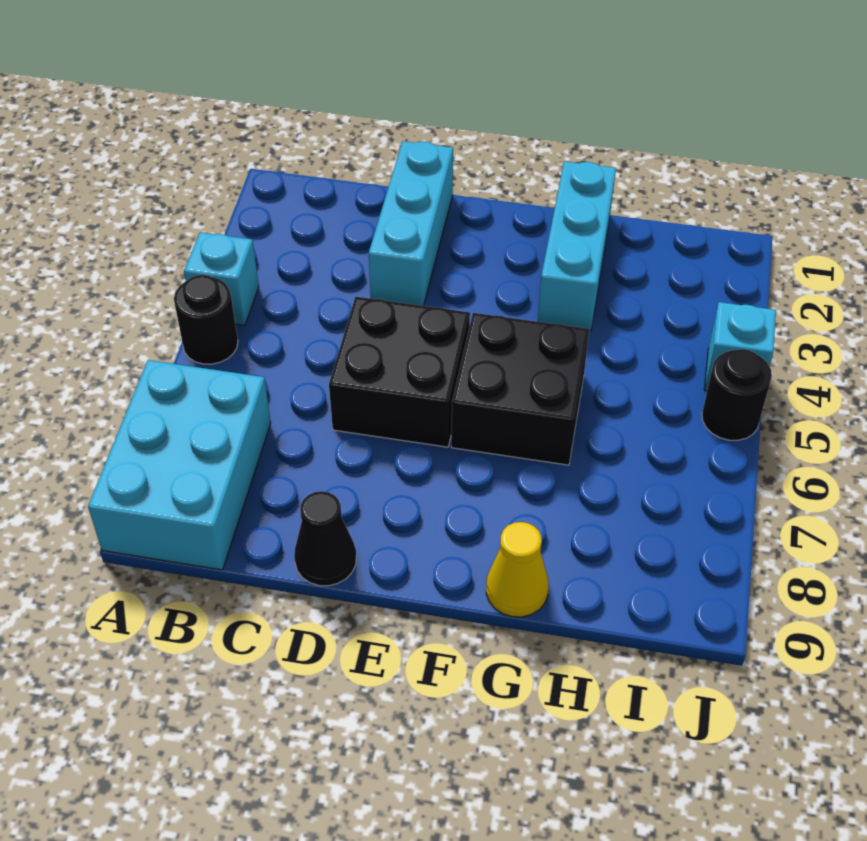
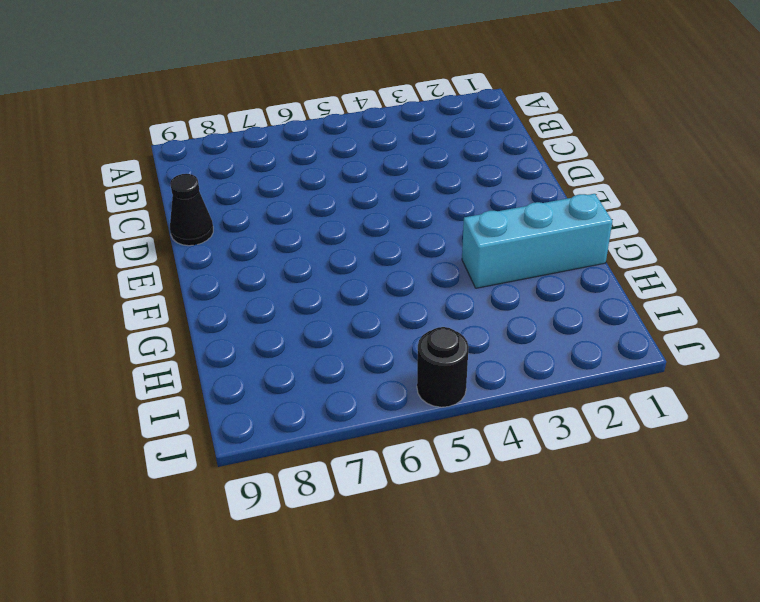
none -> cyan brick A4 level 1
none -> black round brick A5 level 1

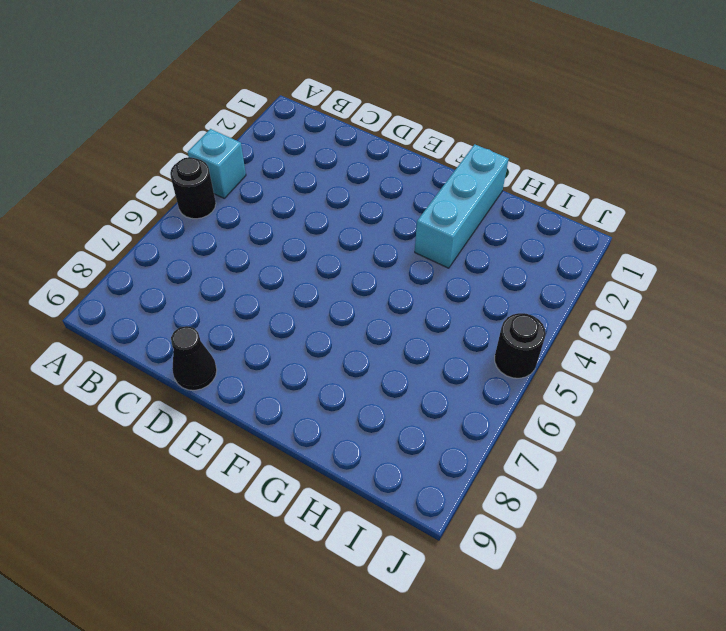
none -> cyan brick A7:B9 level 1
none -> cyan brick D1:D3 level 1

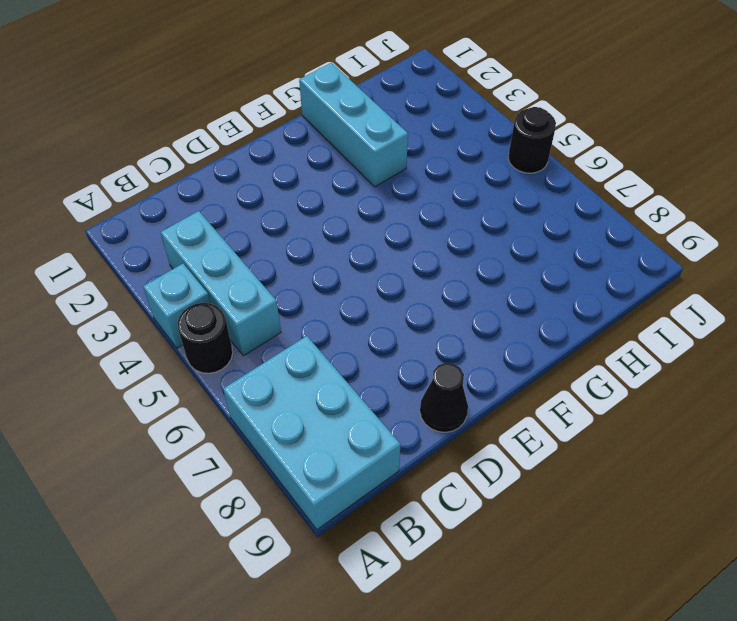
cyan brick B3:B5 level 1 -> cyan brick D1:D3 level 1
none -> black brick D5:E6 level 1
none -> black brick F5:G6 level 1

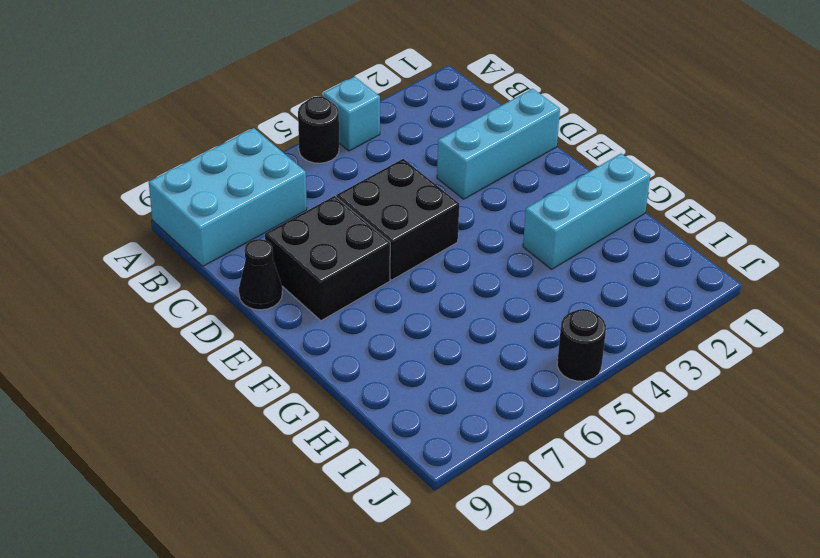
black brick D7:E8 level 1 -> black brick F5:G6 level 1
none -> yellow cone G9 level 1
none -> cyan brick J4 level 1

